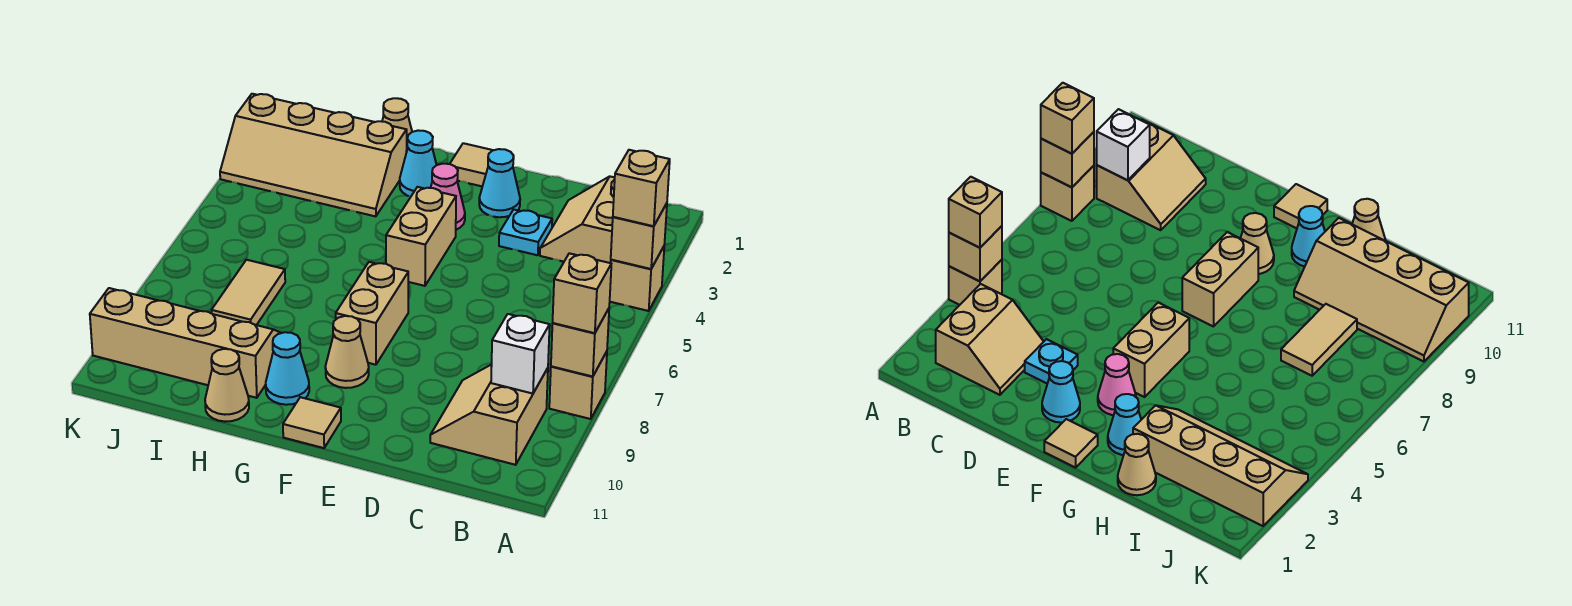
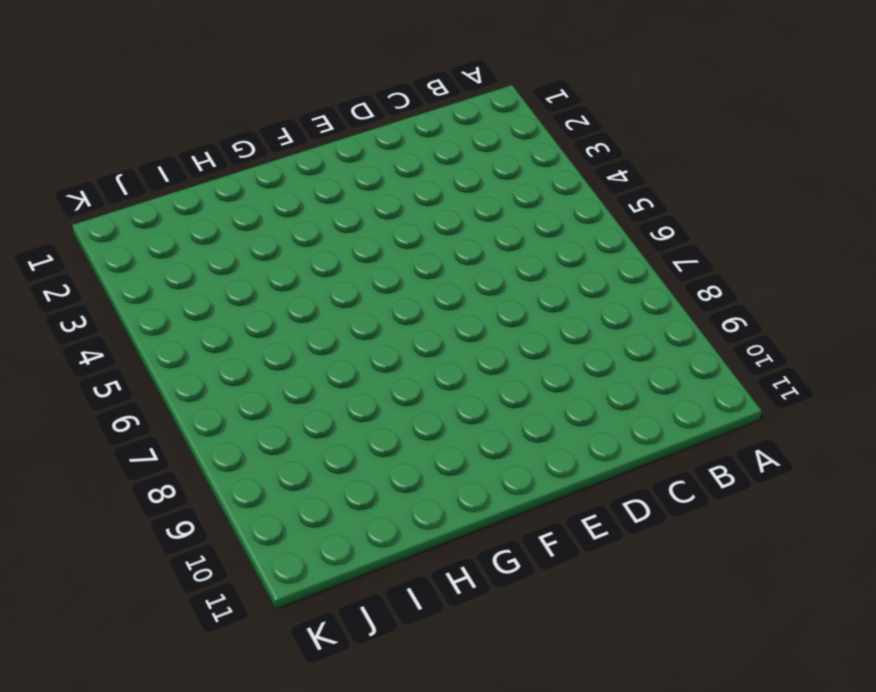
none -> tan brick A4 level 1
none -> tan brick A8 level 1
none -> tan slope B2:C3 level 1 top B

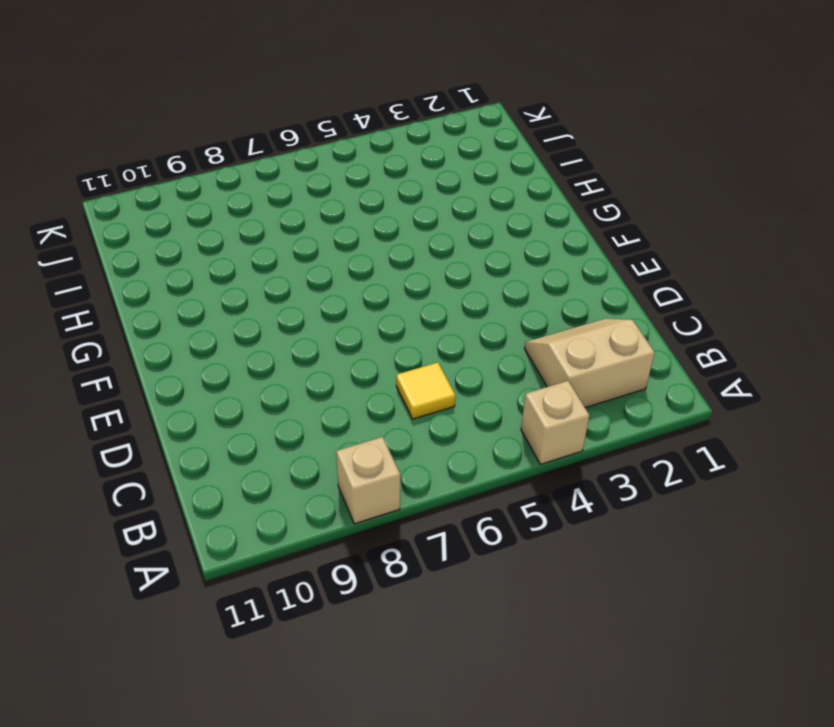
yellow tile C6 level 1 -> none
none -> tan slope B9:C10 level 1 top B
none -> cyan plate D3 level 1
none -> cyan cone E2 level 1

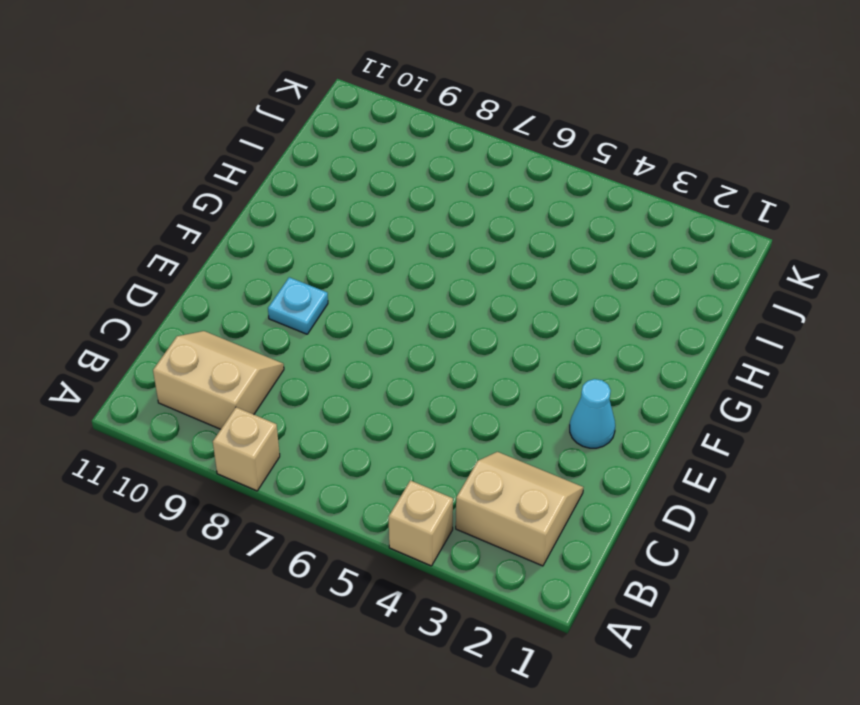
cyan plate E9 level 1 -> cyan plate D3 level 1
none -> tan tile F1 level 1
none -> pink cone F3 level 1
none -> tan brick F4:F5 level 1

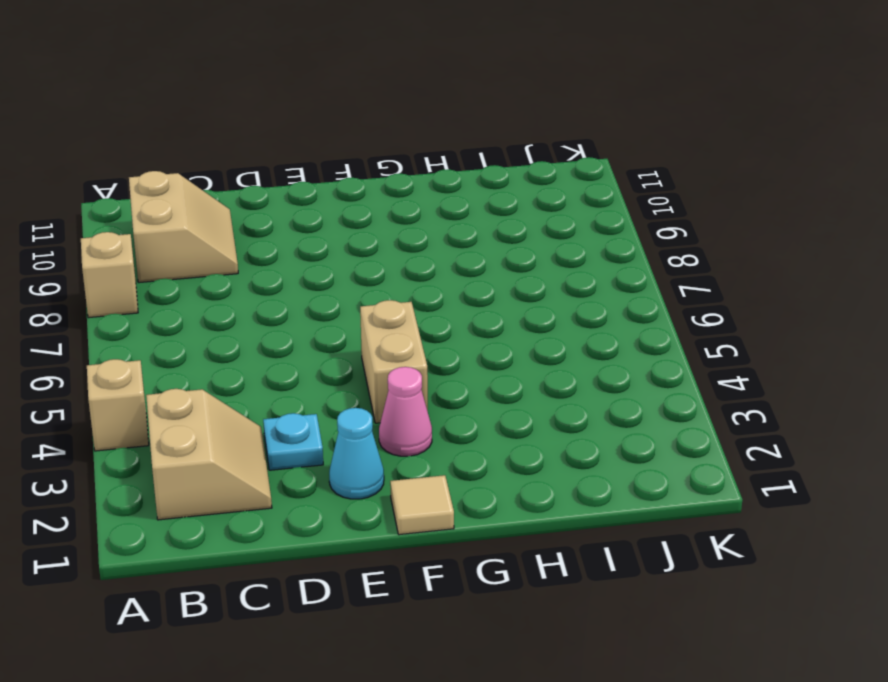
none -> tan brick F7:F8 level 1
none -> tan cone F9 level 1
none -> tan tile F11 level 1

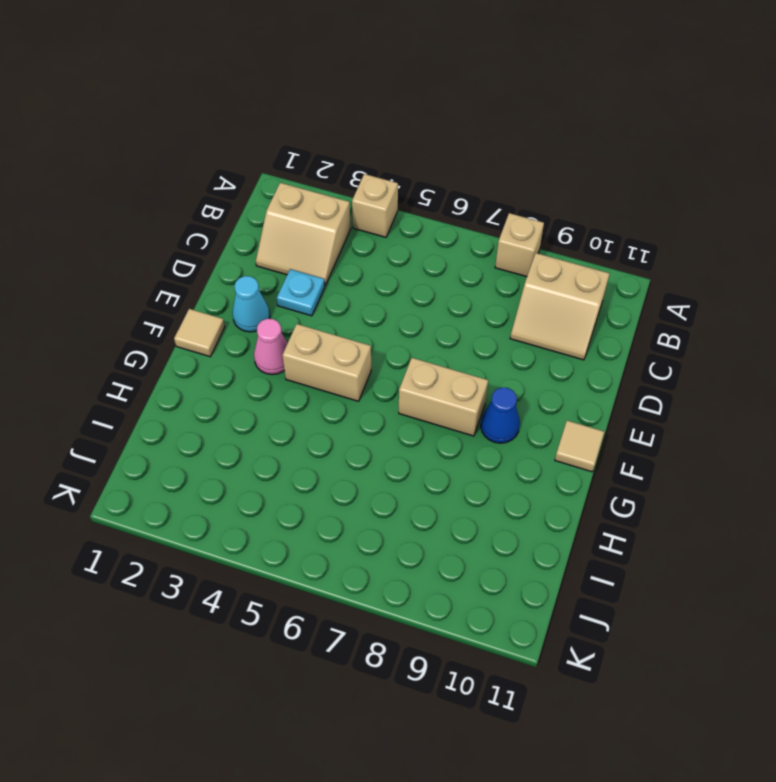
blue cone F9 level 1 -> tan cone F9 level 1
none -> cyan cone G2 level 1
none -> cyan cone G10 level 1
none -> tan cone H1 level 1

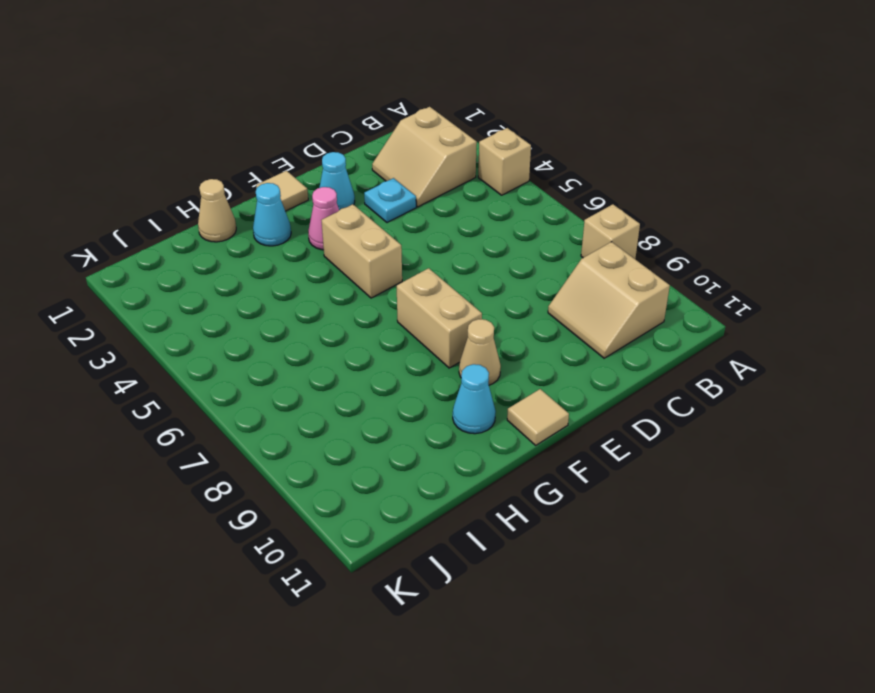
none -> tan slope H2:K3 level 1 top 2
none -> tan slope H9:K10 level 1 top 10
none -> tan cone H11 level 1

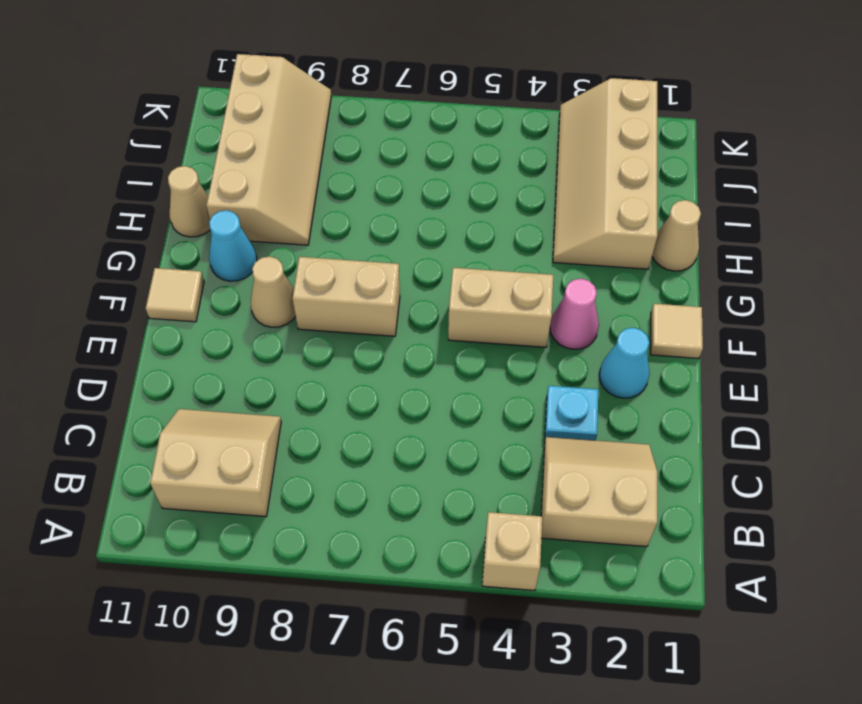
none -> tan brick A8 level 1
none -> cyan cone G2 level 1
none -> tan tile I7:I8 level 1

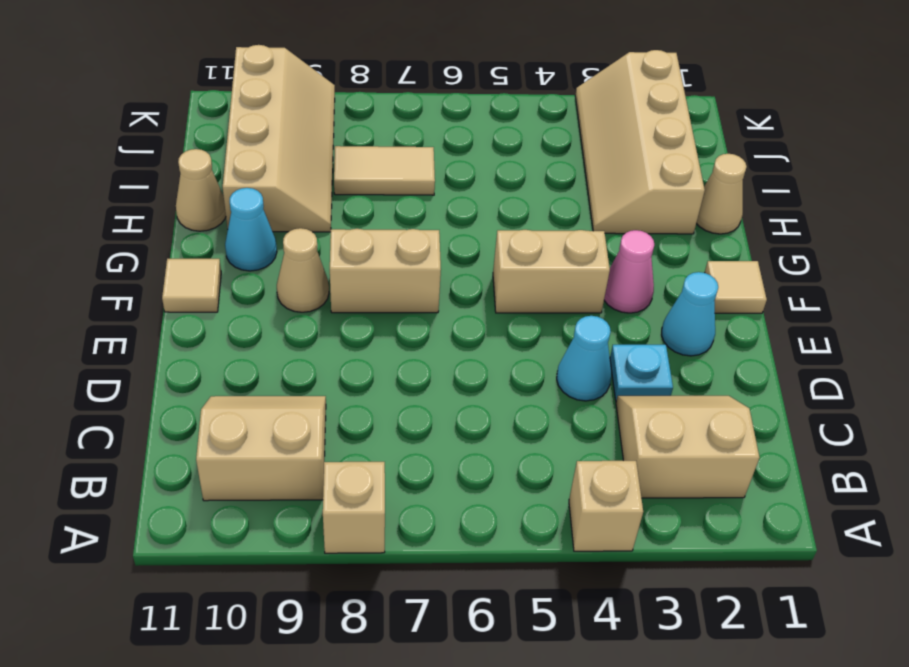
cyan cone D4 level 1 -> cyan cone G2 level 1
none -> tan brick A4 level 2
none -> tan brick A8 level 2
none -> white brick B9 level 2

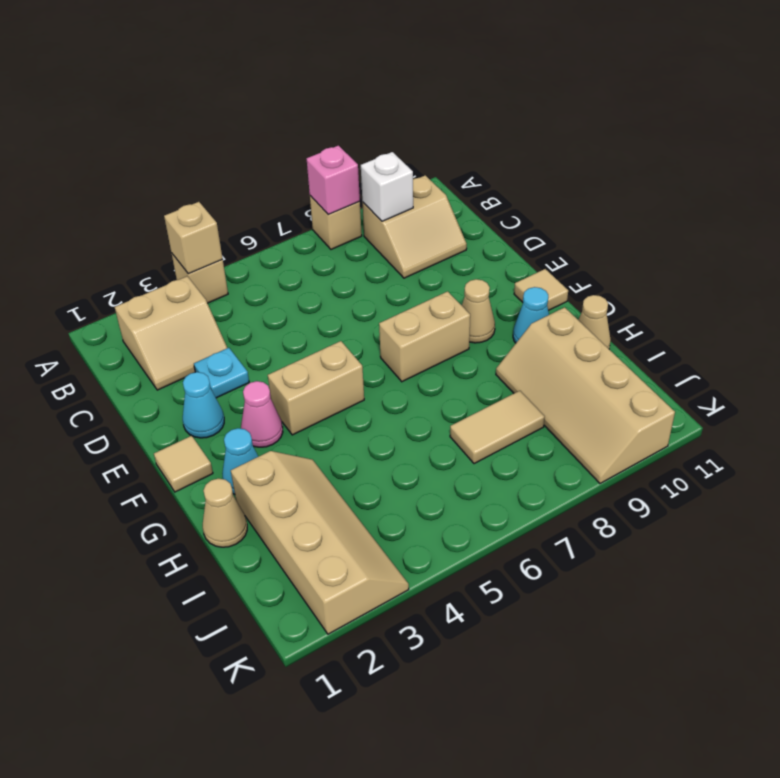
pink brick A8 level 2 -> tan brick A8 level 2
none -> tan brick A4 level 3
none -> tan brick A8 level 3

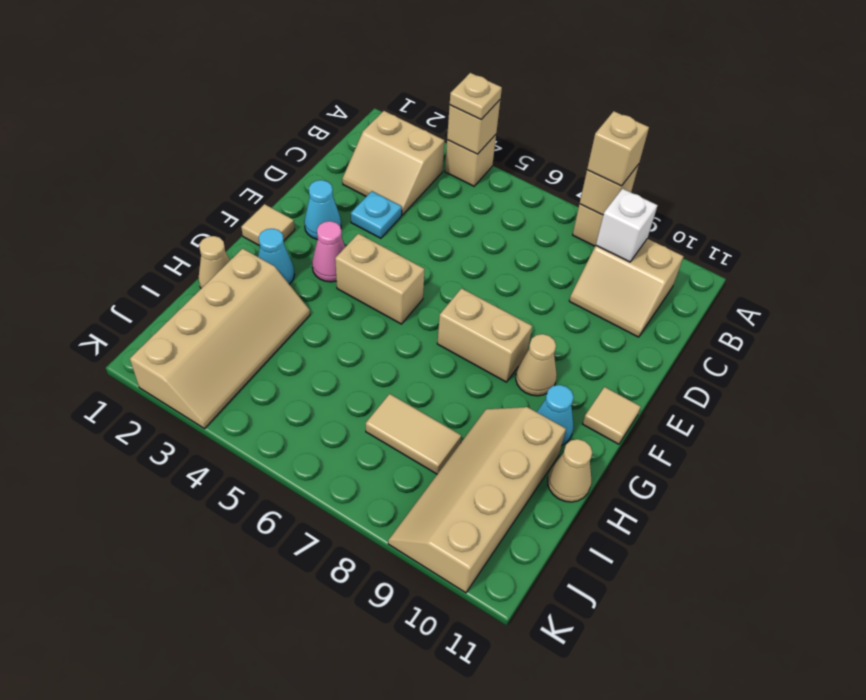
tan plate A4 level 3 -> tan brick A4 level 3

